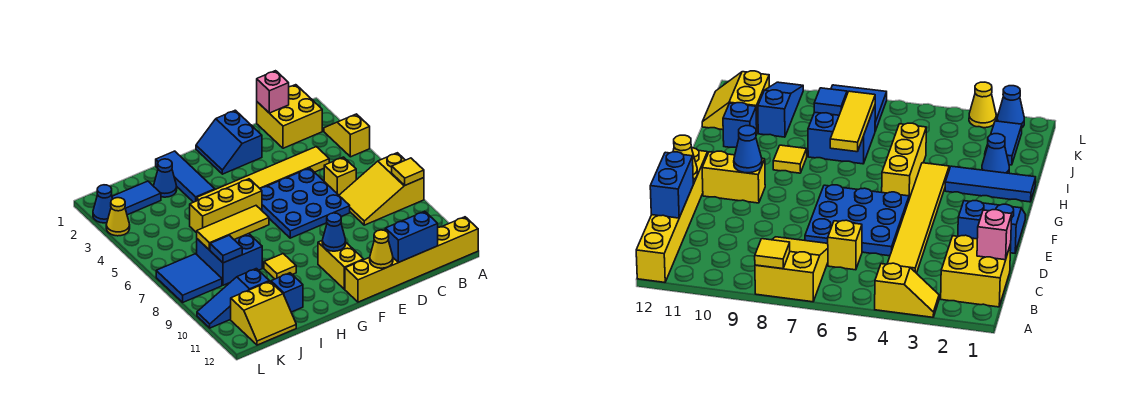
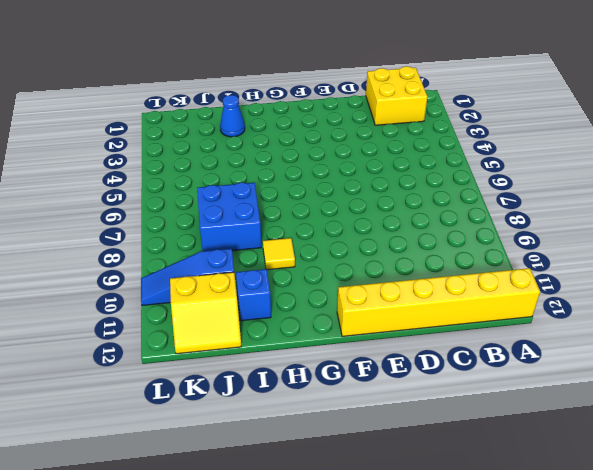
none -> yellow slope A3:A4 level 1 top 4
none -> yellow slope A7:C8 level 1 top A
none -> yellow tile C4:H4 level 1

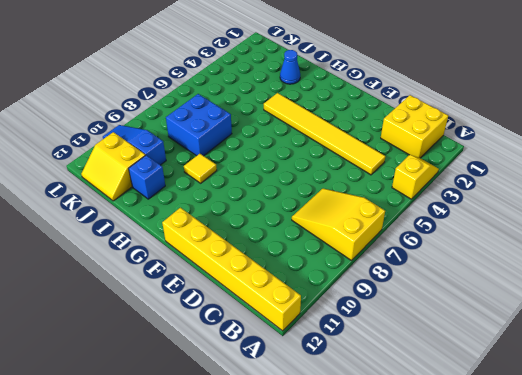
none -> yellow brick C6 level 1
none -> blue plate D5:F7 level 1
none -> blue slope E1:F2 level 1 top E

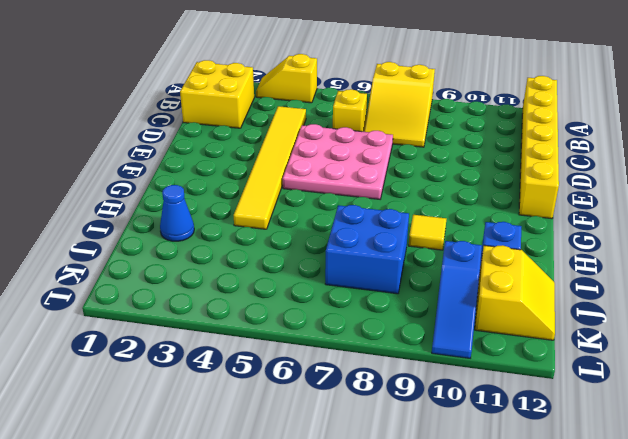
pink plate D5:F7 level 1 -> blue plate D5:F7 level 1
none -> blue slope E1:F2 level 1 top E
none -> yellow brick F10:F11 level 1
none -> yellow brick G5:I5 level 1

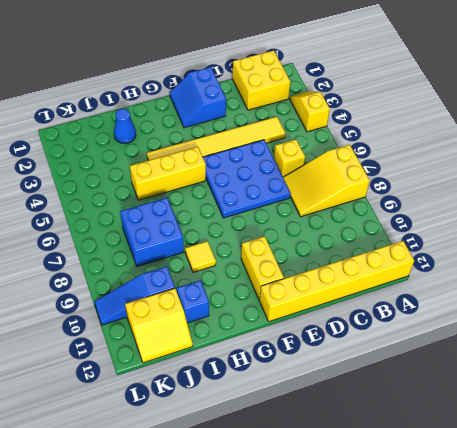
none -> blue tile H1:H3 level 1
none -> blue tile J2:K2 level 1
none -> blue tile K7:L8 level 1

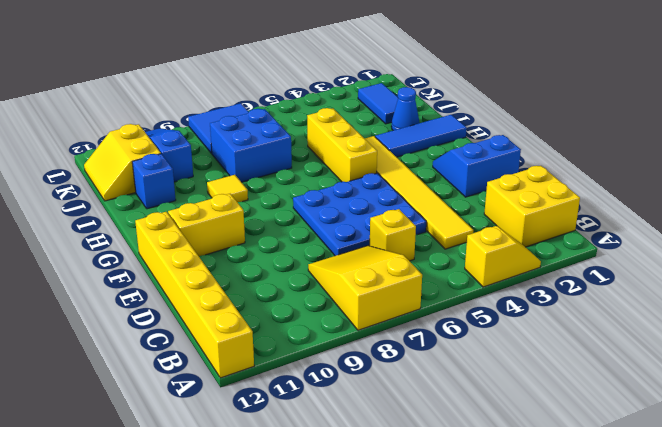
none -> blue cone L2 level 1
none -> yellow cone L3 level 1
none -> yellow tile A8 level 2

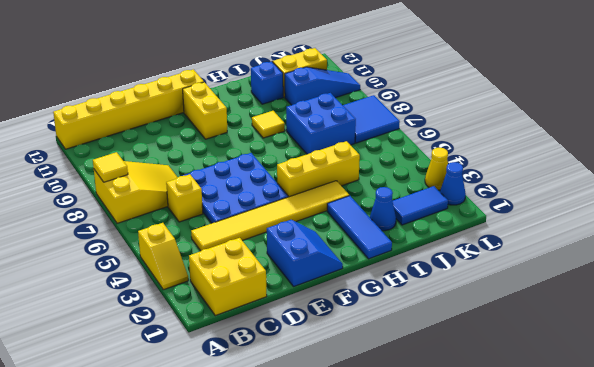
none -> pink brick C1 level 2
none -> blue brick C12:D12 level 2
none -> yellow cone E12 level 2

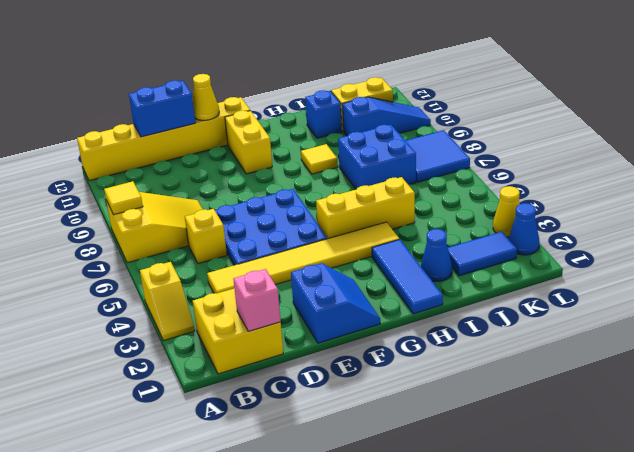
none -> blue cone F10 level 2
none -> yellow tile H7:J7 level 2
none -> blue tile J8 level 2

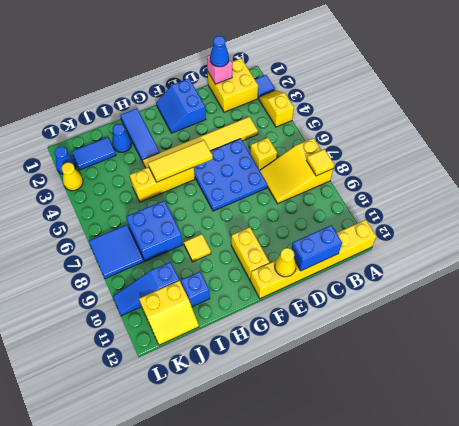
blue tile A2 level 1 -> blue tile J8 level 2
blue cone C1 level 3 -> blue cone F10 level 2
yellow tile F5:H5 level 2 -> yellow tile H7:J7 level 2

